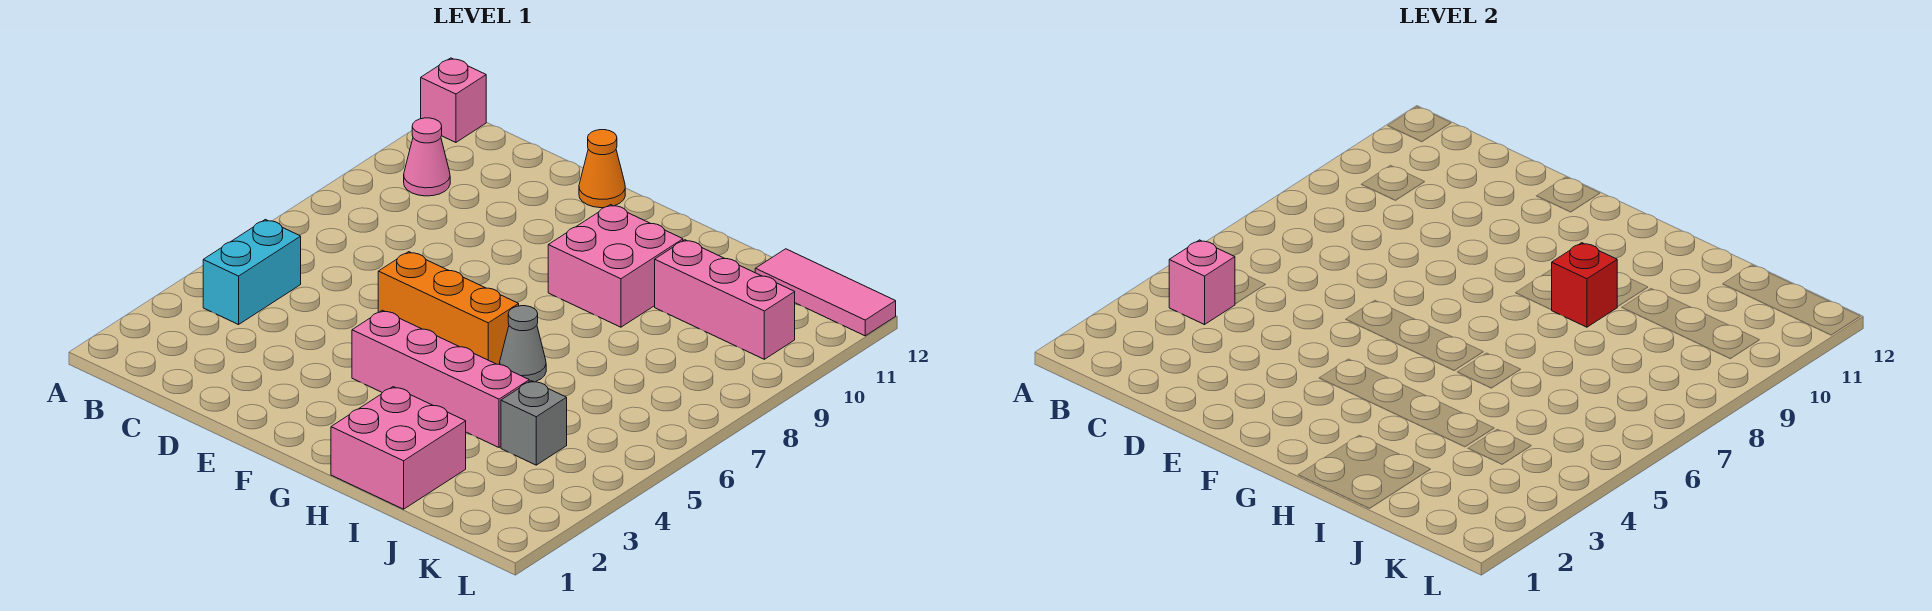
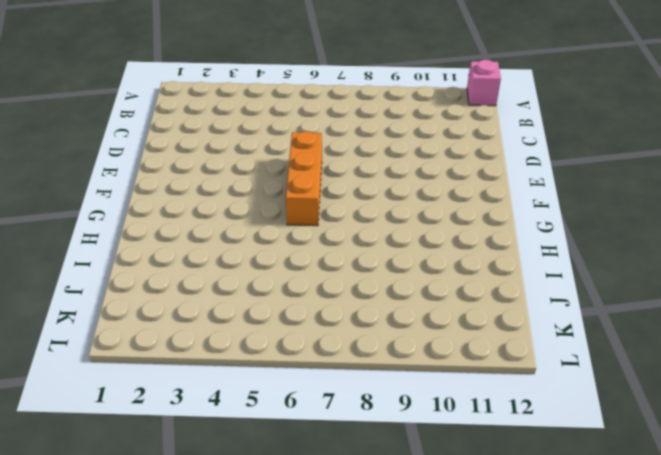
none -> cyan brick B4:B5 level 1
none -> pink cone B10 level 1
none -> orange cone E12 level 1

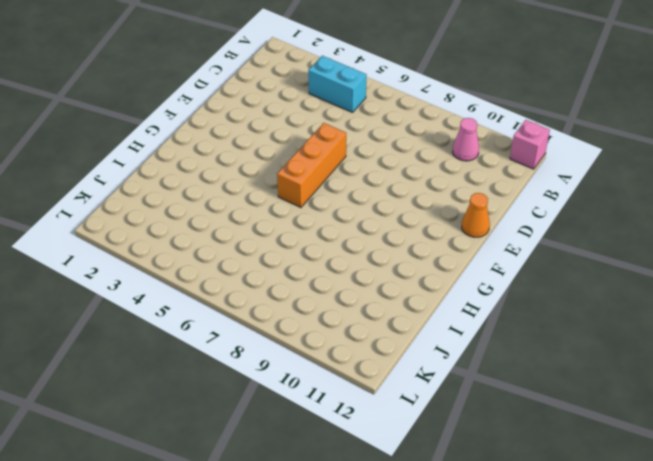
none -> pink brick F4:I4 level 1
none -> pink brick G9:H10 level 1
none -> pink brick H1:I2 level 1

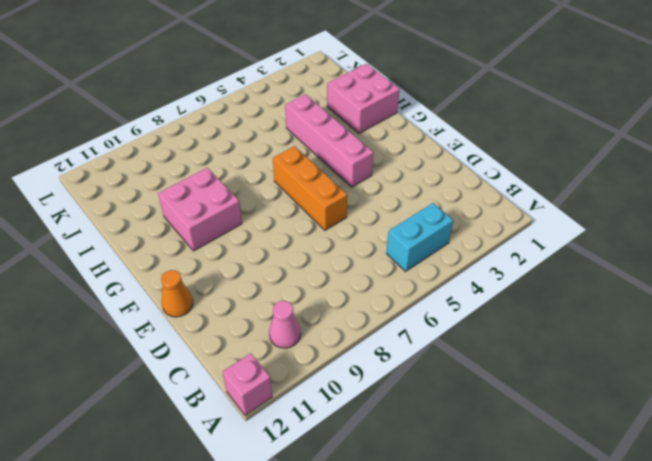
none -> grey cone H6 level 1
none -> pink brick I10:K10 level 1
none -> grey brick J4 level 1

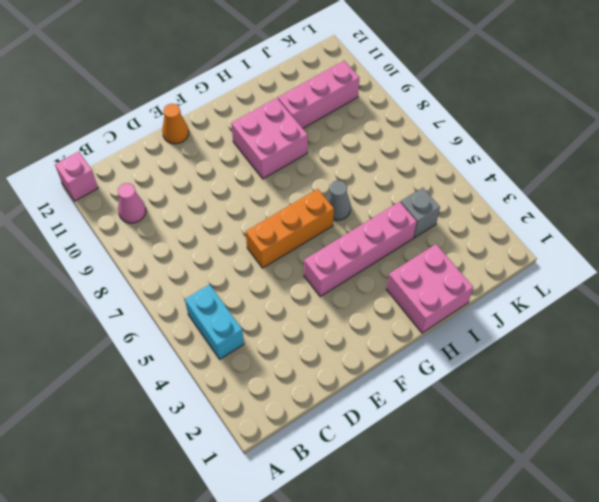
none -> pink tile J12:L12 level 1
none -> pink brick B4 level 2
none -> red brick H9 level 2

